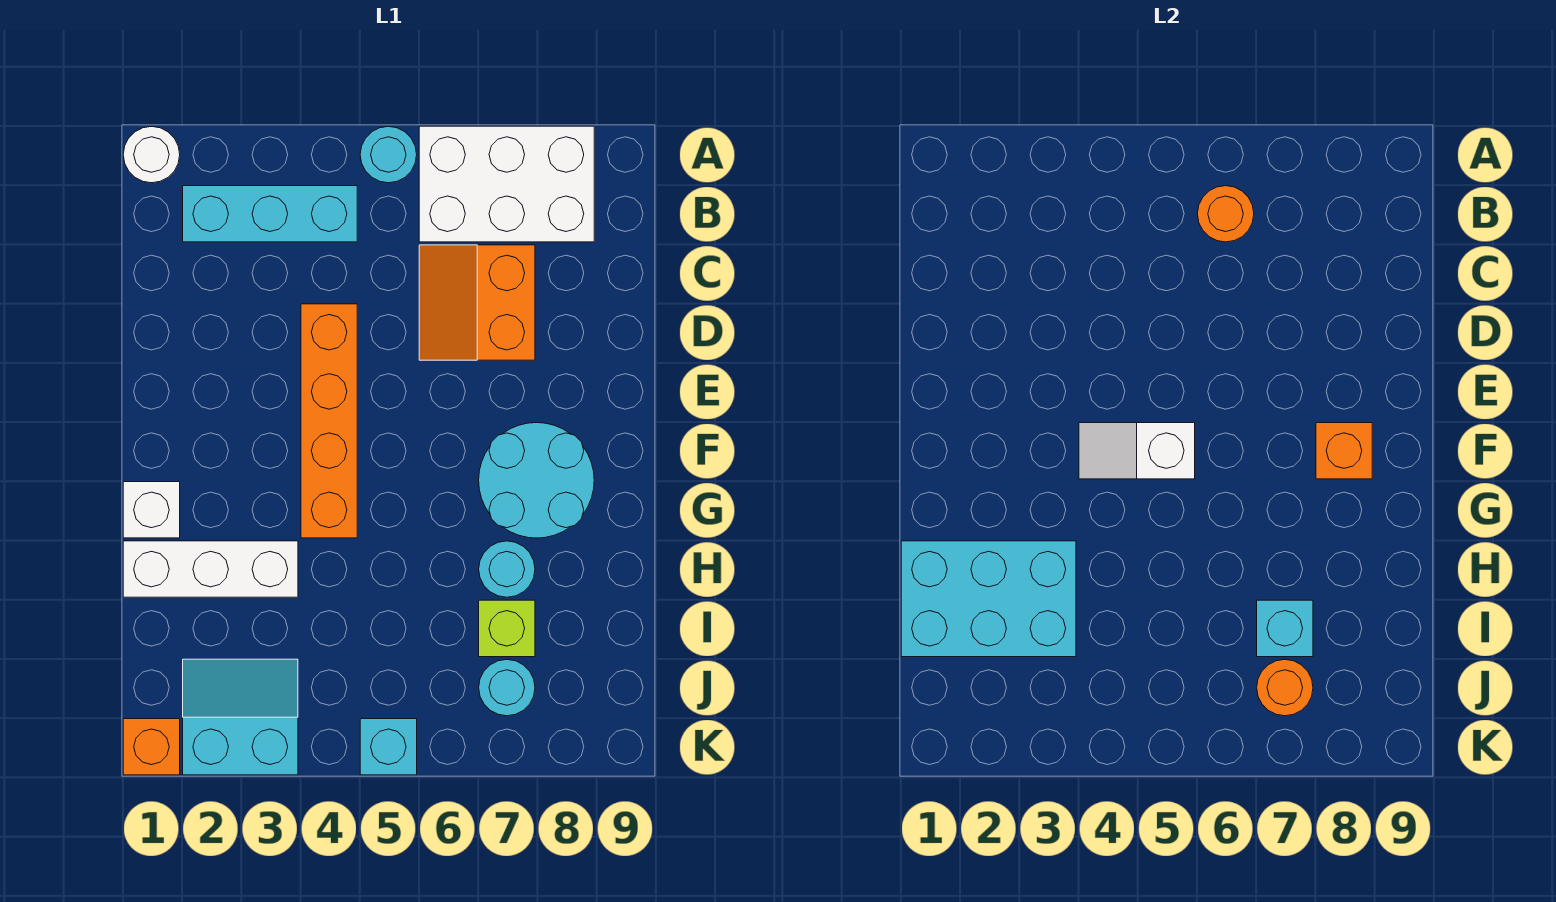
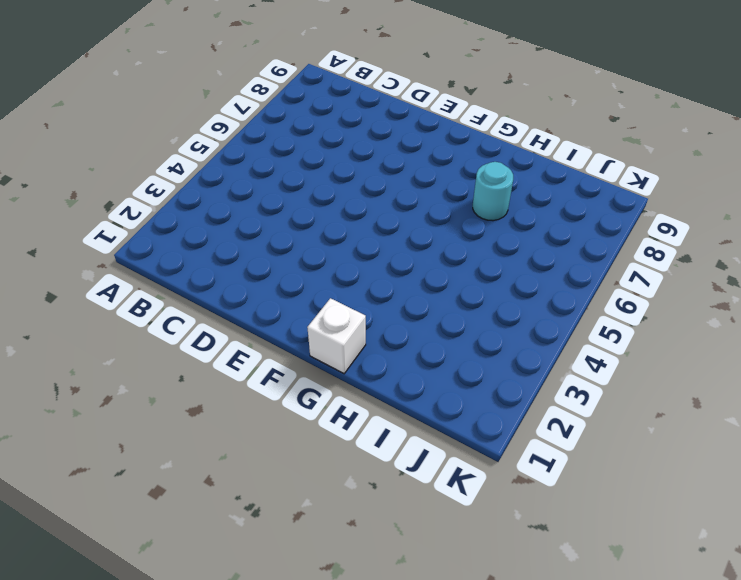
none -> white round brick A1 level 1
none -> cyan round brick A5 level 1
none -> white brick A6:B8 level 1

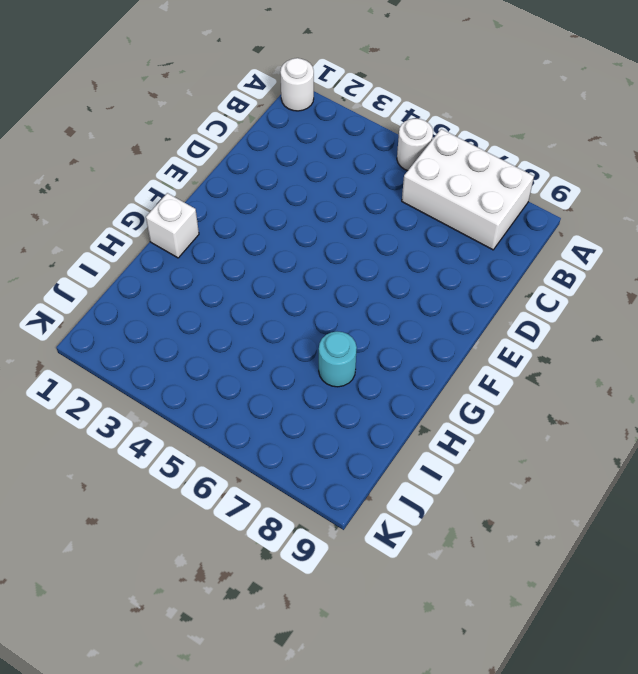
white round brick A5 level 1 -> cyan round brick A5 level 1
none -> cyan brick B2:B4 level 1
none -> orange slope C6:D7 level 1 top 7
none -> orange brick D4:G4 level 1

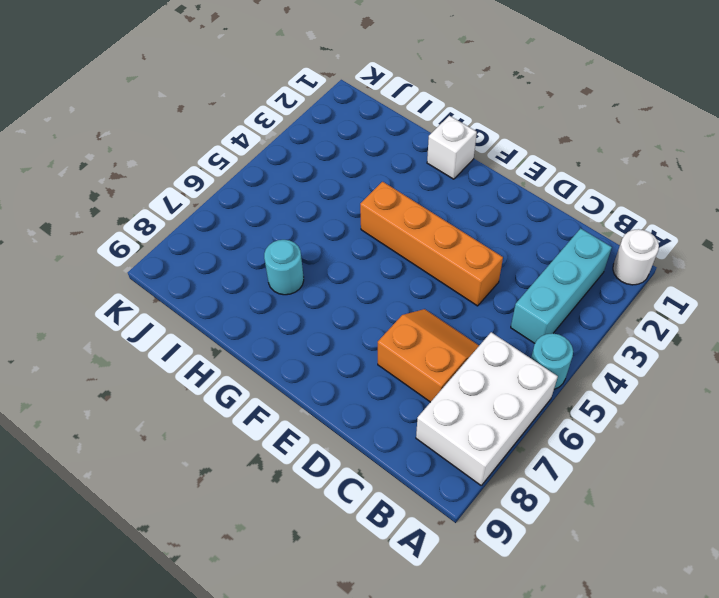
none -> cyan round brick F7:G8 level 1
none -> white brick H1:H3 level 1
none -> lime brick I7 level 1

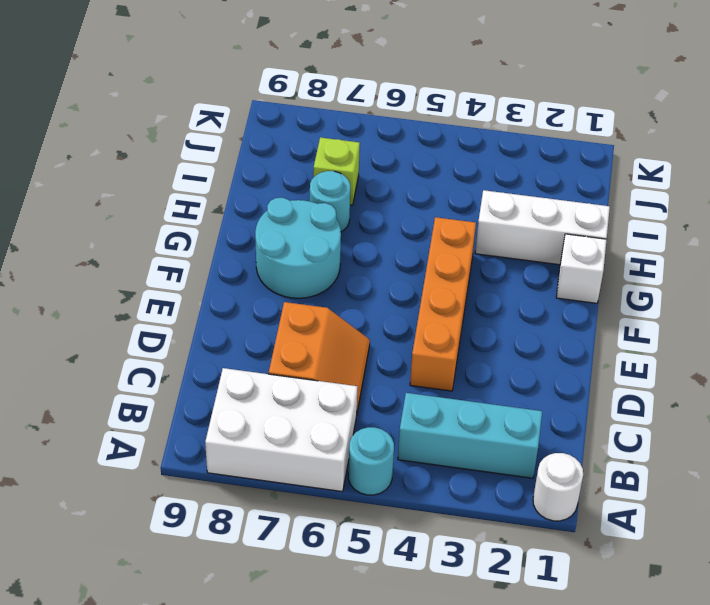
none -> cyan slope J2:K3 level 1 top K
none -> cyan round brick J7 level 1
none -> orange brick K1 level 1

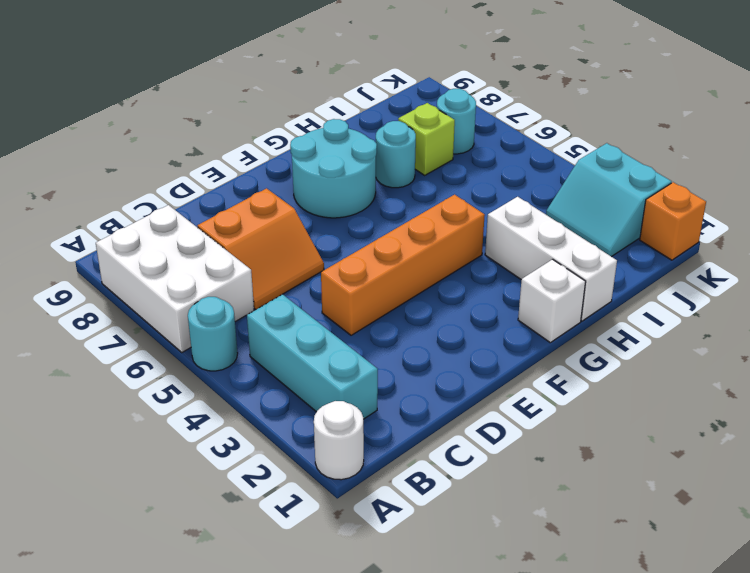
none -> cyan brick K5 level 1
none -> orange round brick B6 level 2
none -> white slope F4:F5 level 2 top 5

